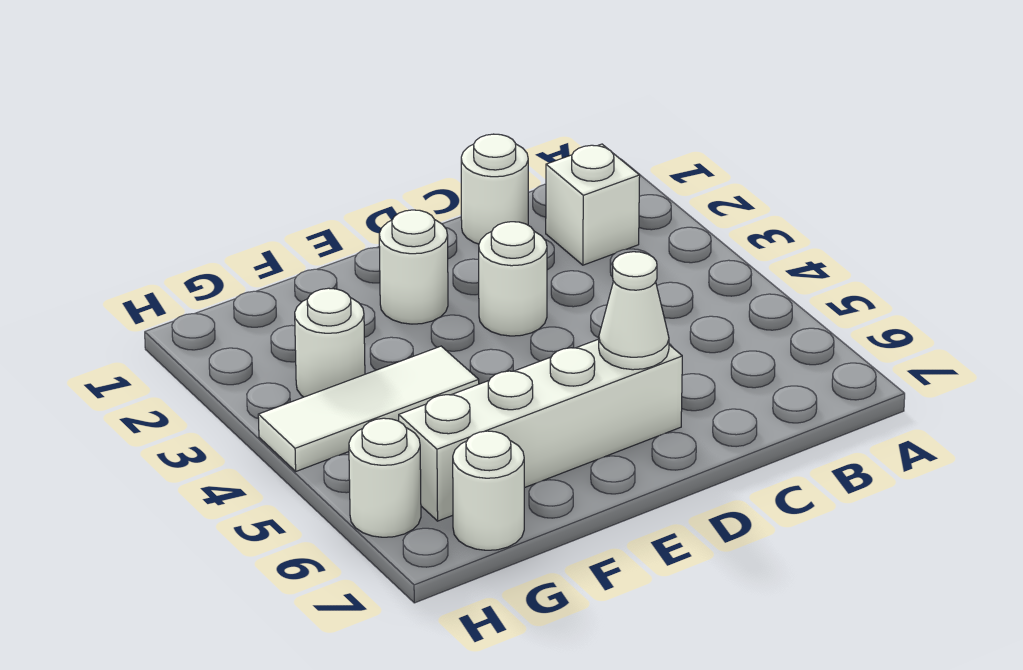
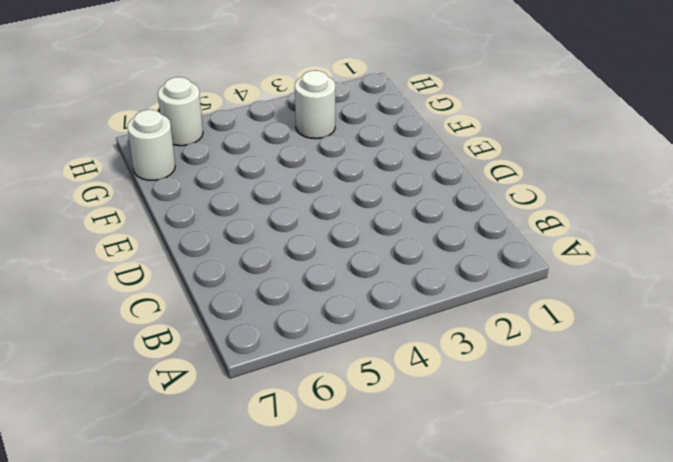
none -> white brick B2 level 1
none -> white round brick C1 level 1

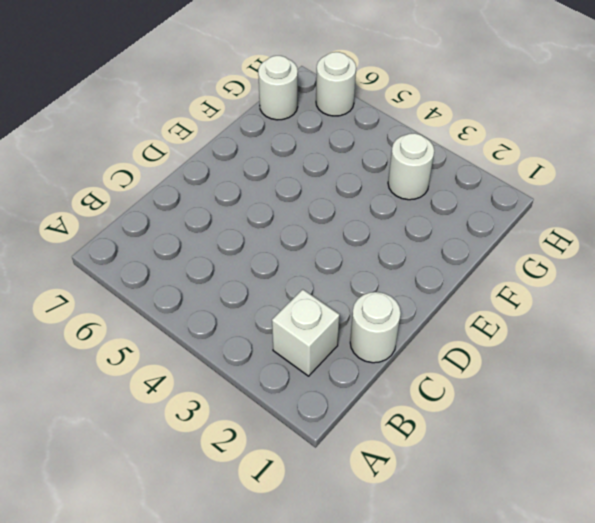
none -> white round brick D3 level 1
none -> white brick D6:G6 level 1

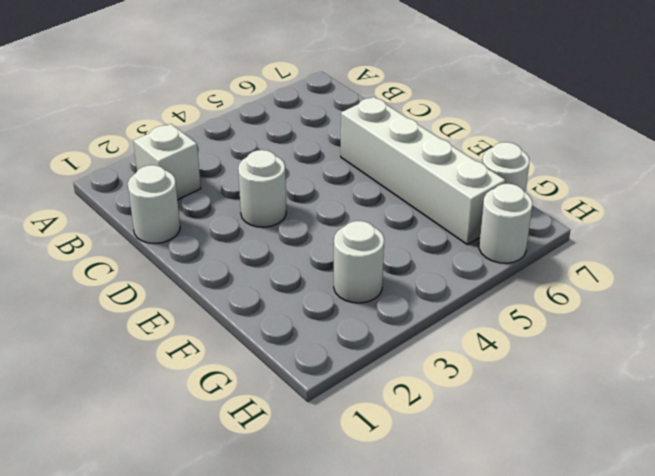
none -> white round brick E2 level 1
none -> white tile F4:H4 level 1

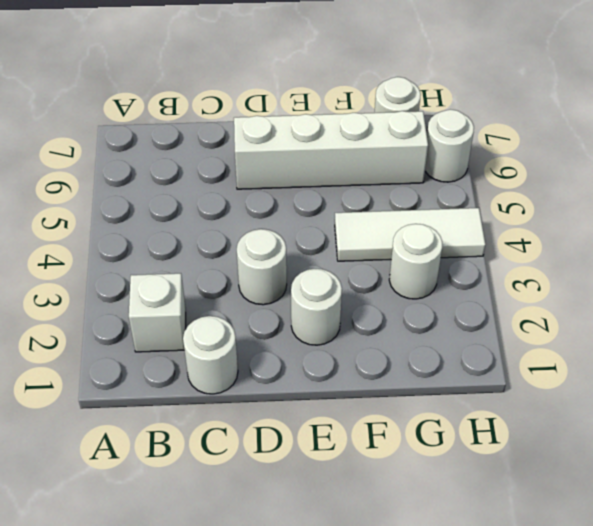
none -> white cone D6 level 2

